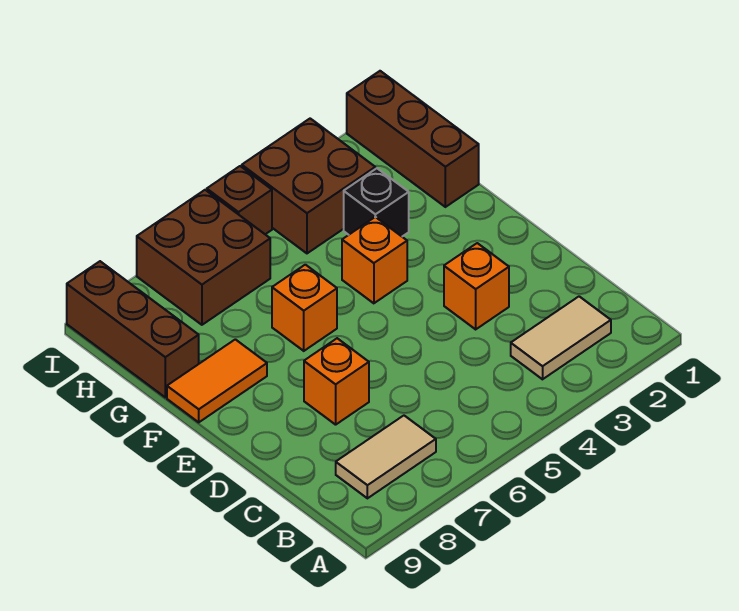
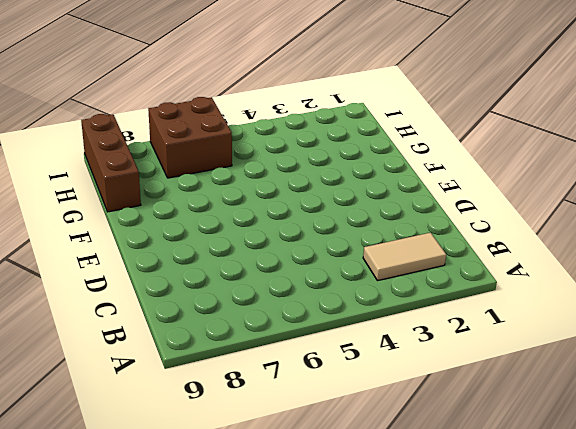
none -> tan tile B7:B8 level 1
none -> orange brick D3 level 1
none -> orange brick D7 level 1

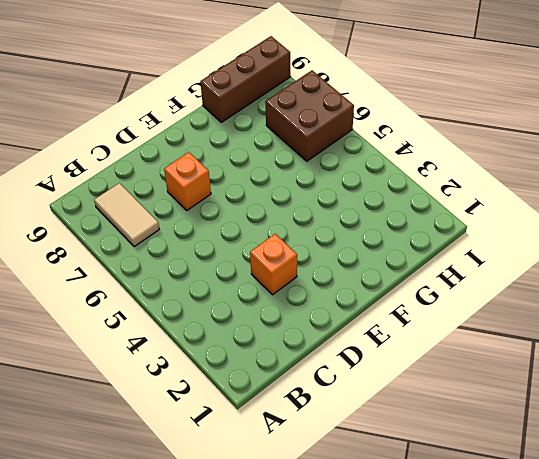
none -> tan tile B2:B3 level 1
none -> orange brick F4 level 1
none -> orange brick F6 level 1

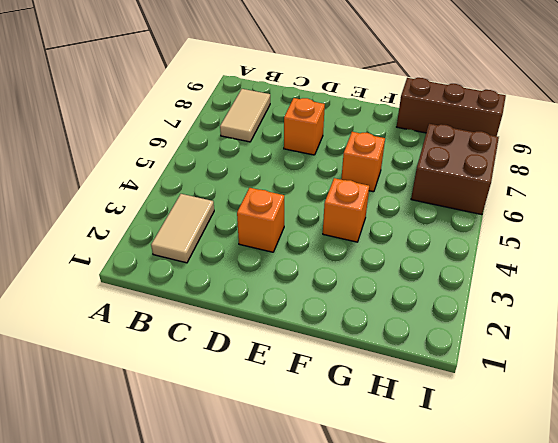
none -> orange tile F8:F9 level 1
none -> brown brick G1:I1 level 1
none -> black brick G3 level 1

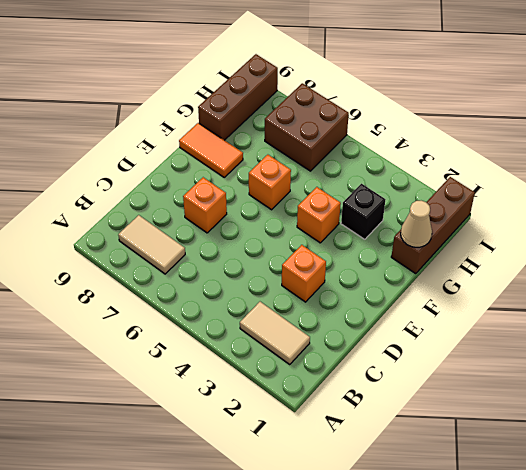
tan cone G1 level 2 -> none
none -> brown brick H3:I4 level 1
none -> brown brick I5 level 1

